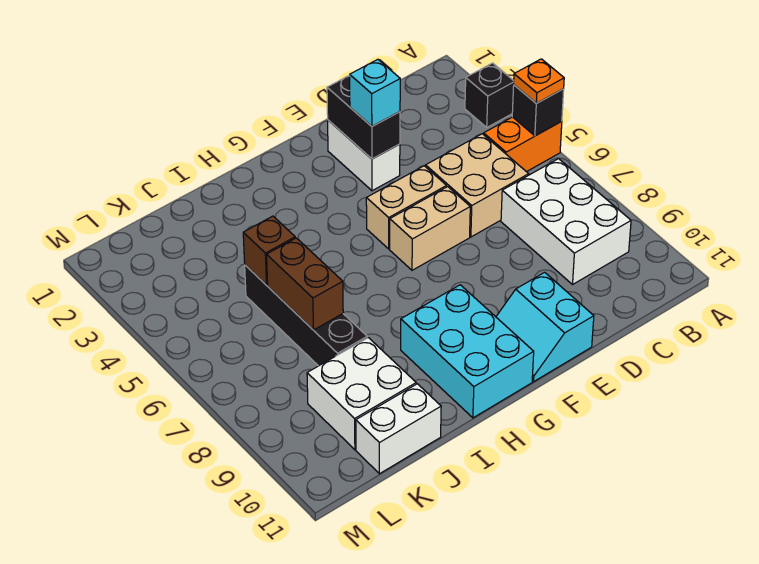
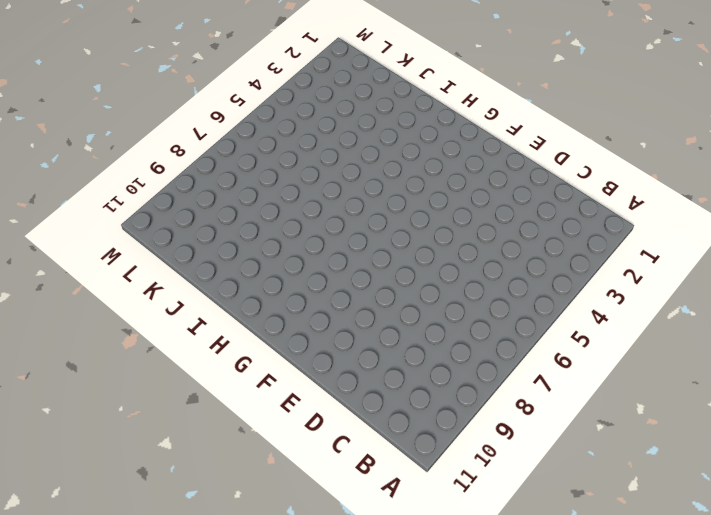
none -> black brick A3 level 1
none -> orange brick A5:B5 level 1
none -> white brick B7:C9 level 1

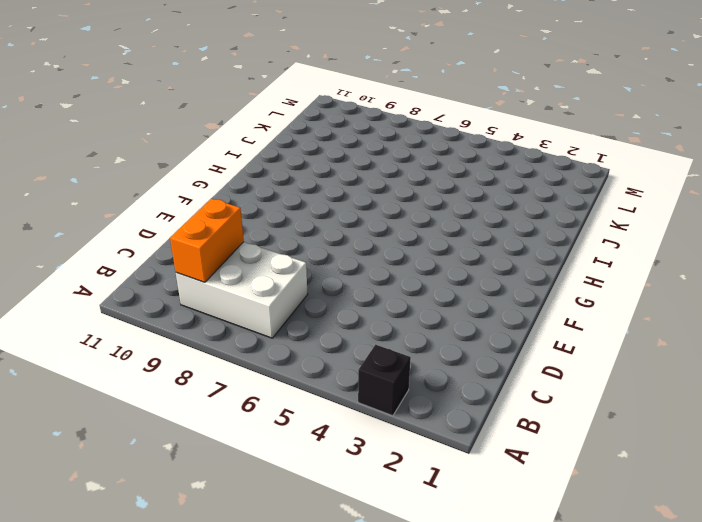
orange brick B9:C9 level 2 -> orange brick A5:B5 level 1
none -> tan brick C5:D6 level 1
none -> white brick E2:E3 level 1
none -> tan brick E5:F5 level 1

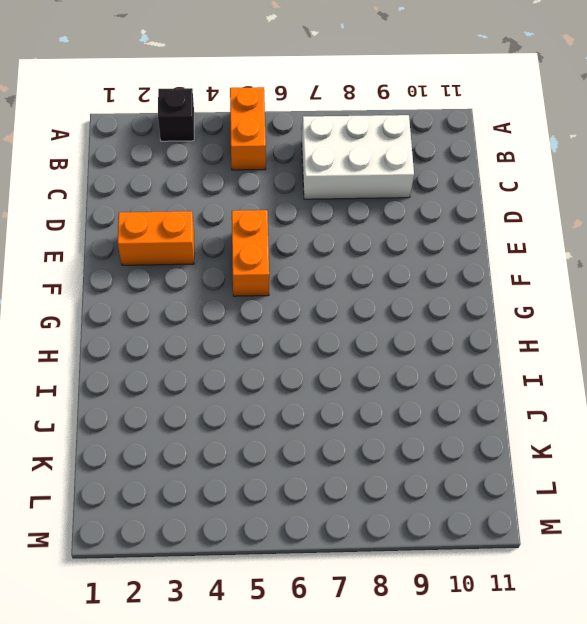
orange brick E2:E3 level 1 -> white brick E2:E3 level 1
orange brick E5:F5 level 1 -> tan brick E5:F5 level 1
none -> tan brick C5:D6 level 1
none -> tan brick E6:F6 level 1
none -> cyan slope E10:F11 level 1 top E

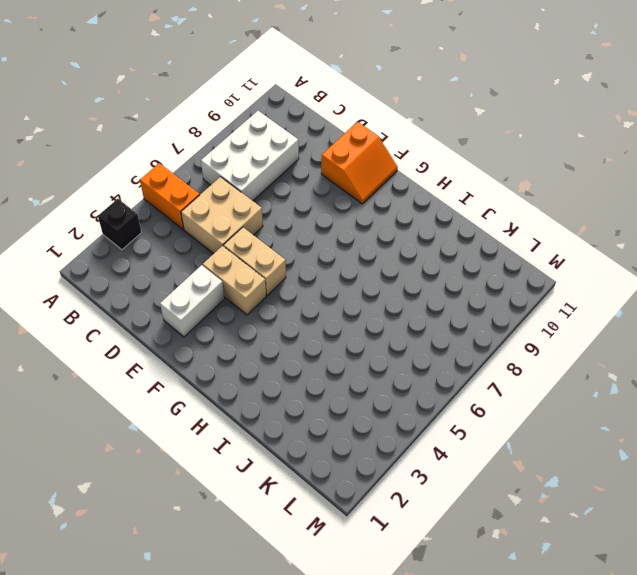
tan brick E4:F4 level 1 -> tan brick E6:F6 level 1
orange slope E10:F11 level 1 top E -> cyan slope E10:F11 level 1 top E
none -> cyan brick G9:H11 level 1
none -> black brick J5:J8 level 1
none -> white brick J9:K10 level 1

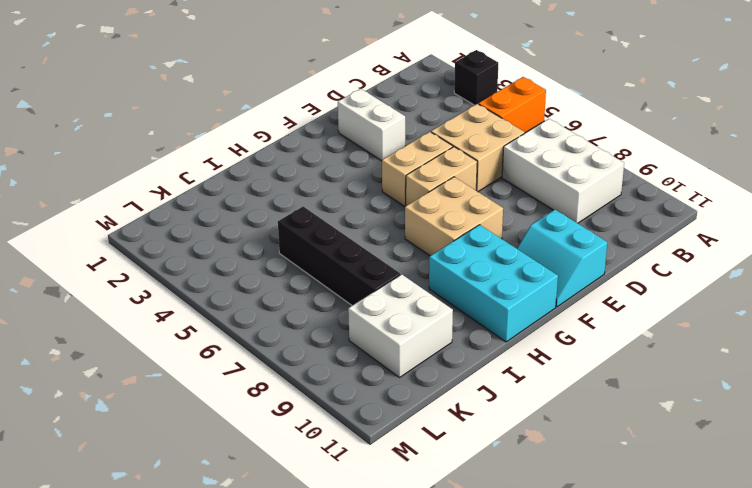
tan brick F7:G8 level 1 -> none
none -> white brick J11:K11 level 1
none -> black brick A5 level 2
none -> black brick E2:E3 level 2

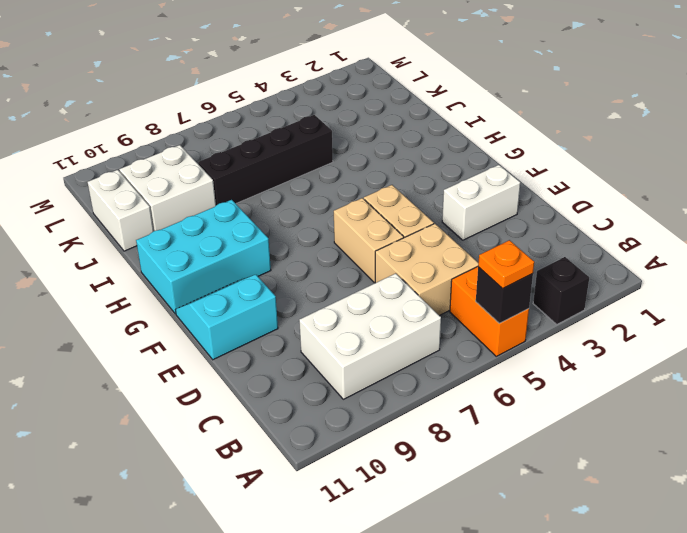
none -> black brick E2:E3 level 2
none -> brown brick J5 level 2
none -> brown brick J6:J7 level 2

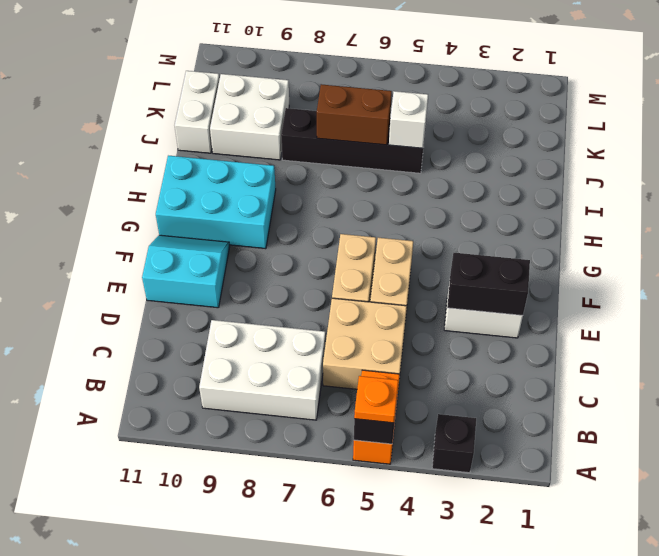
white brick J5 level 2 -> brown brick J5 level 2
none -> cyan brick E3 level 3

